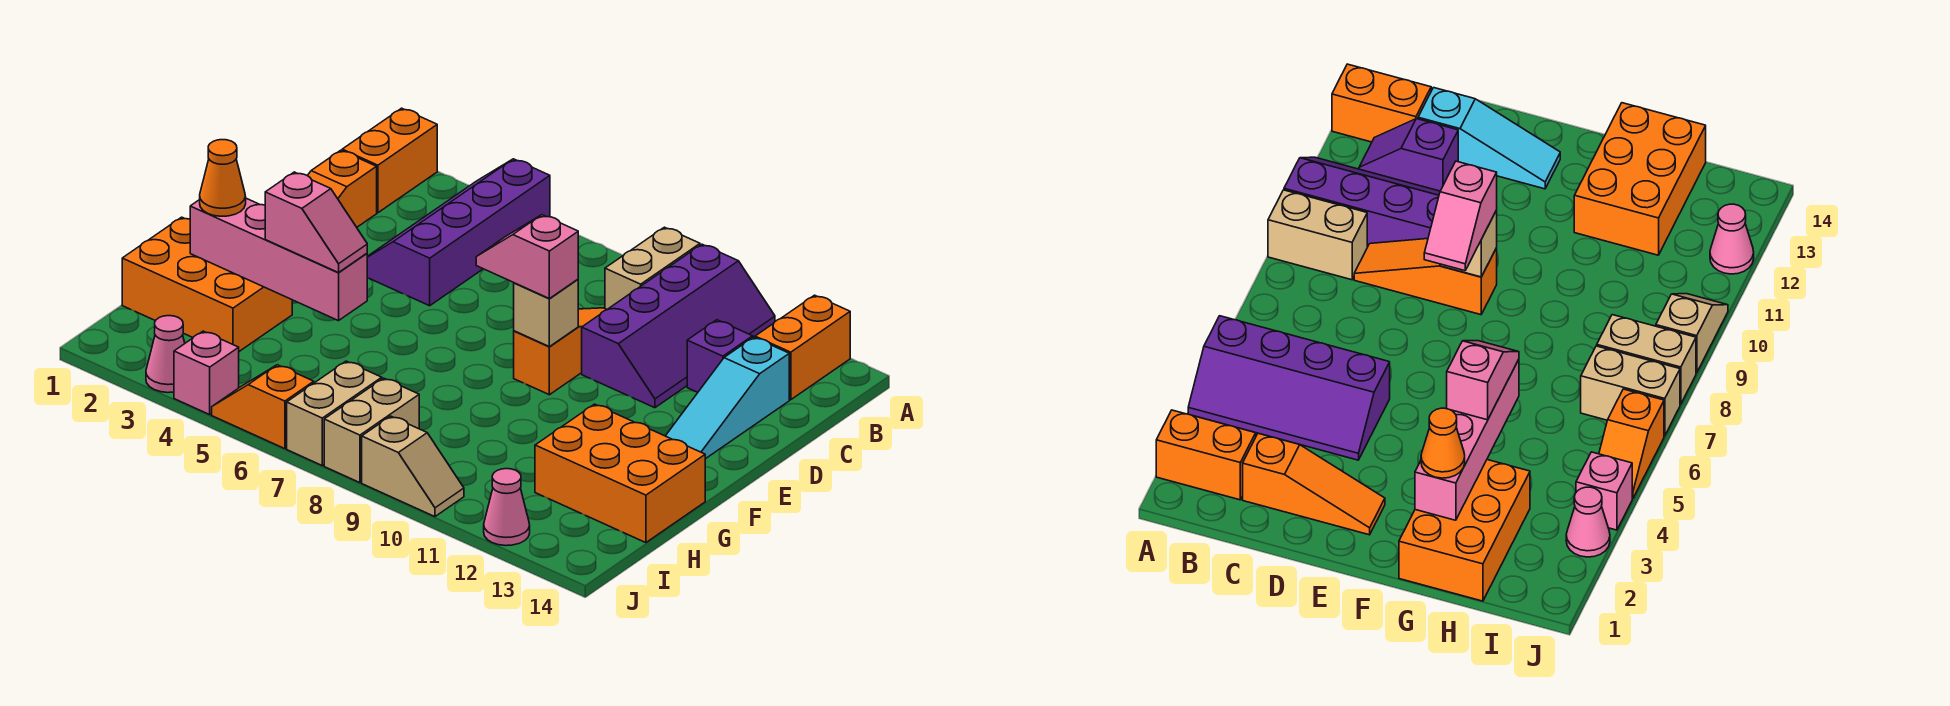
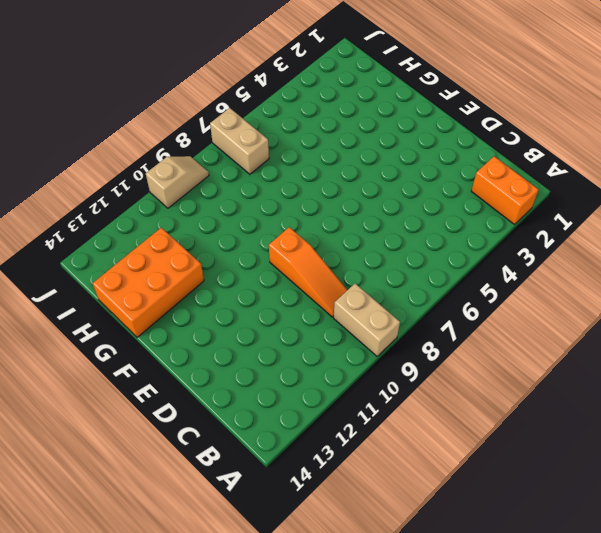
tan slope J9:J10 level 1 top 10 -> tan slope J9:J10 level 1 top 9
none -> purple slope A4:D5 level 1 top 5
none -> purple slope A10:D11 level 1 top 10
none -> orange brick A13:B13 level 1

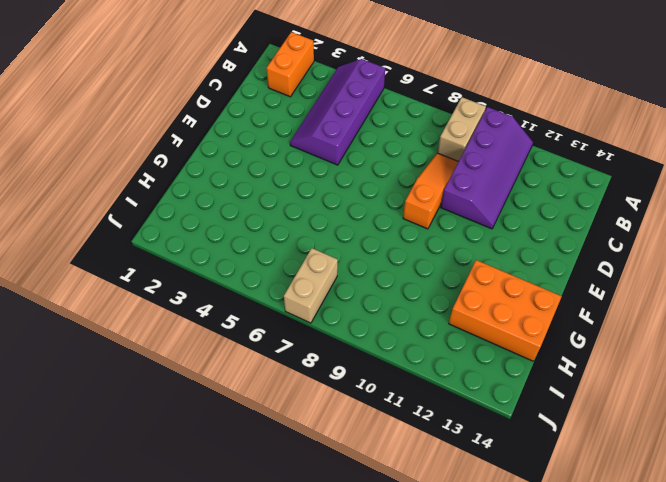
none -> orange brick A13:B13 level 1
none -> purple slope B12:C12 level 1 top C
none -> orange slope C2:E2 level 1 top C

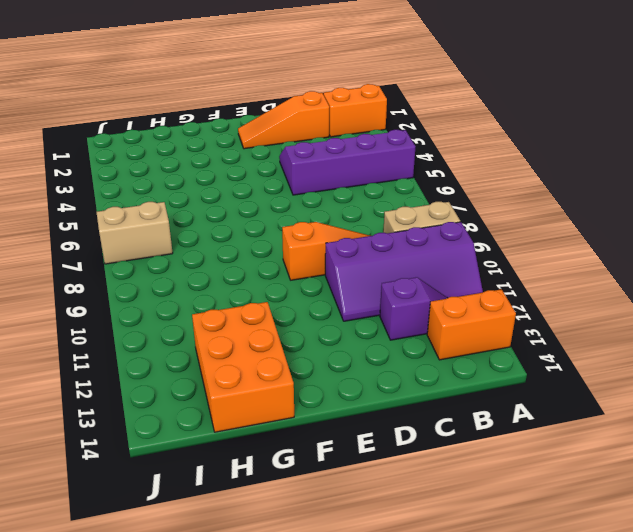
none -> cyan slope C13:E13 level 1 top C
none -> orange brick G1:H3 level 1
none -> tan brick I8:J8 level 1

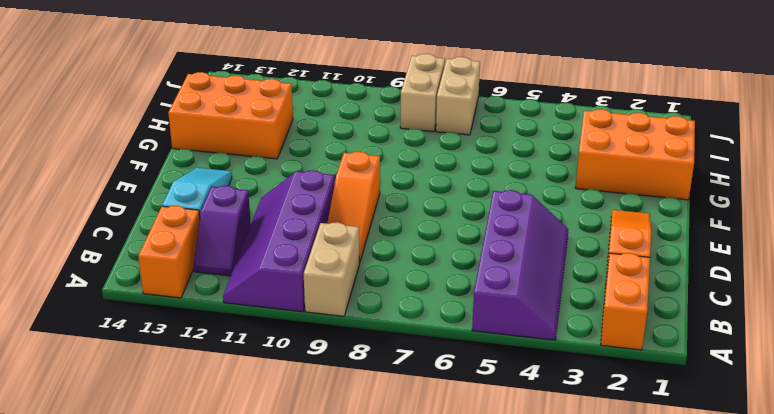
none -> pink cone J3 level 1
none -> pink brick J4 level 1
none -> orange slope J5:J6 level 1 top 6

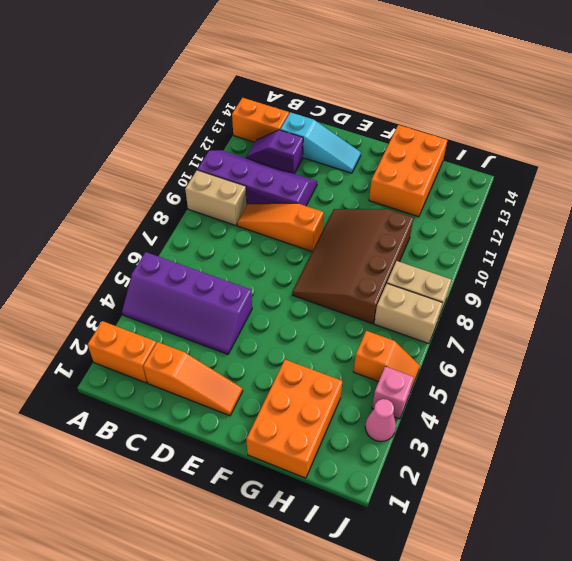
brown slope F7:H10 level 1 top H -> none
orange slope I5:J5 level 1 top I -> orange slope J5:J6 level 1 top 6
none -> tan slope J9:J10 level 1 top 9
none -> pink cone J12 level 1
none -> tan brick E9 level 2

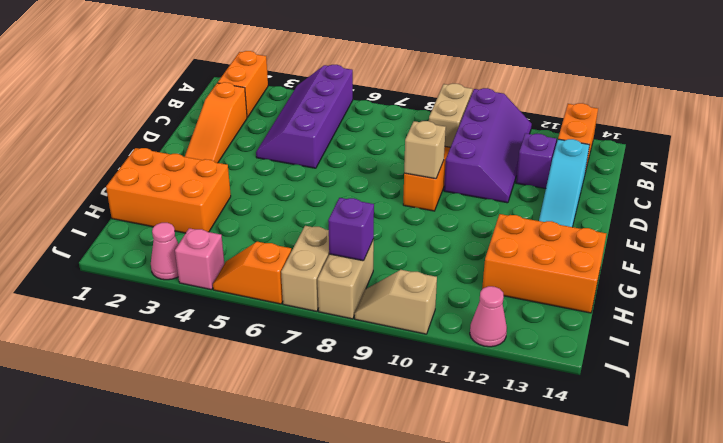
purple brick I8 level 2 -> none
tan slope J9:J10 level 1 top 10 -> tan slope J9:J10 level 1 top 9
none -> pink brick G2:G5 level 2
none -> pink slope E8:E9 level 3 top 9
none -> orange cone G2 level 3

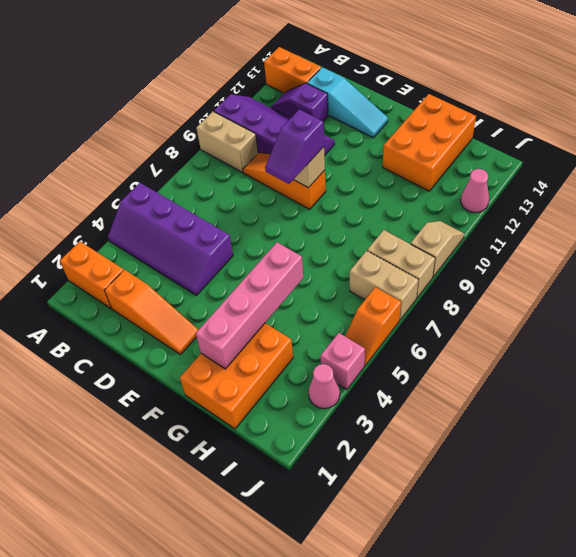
purple slope E8:E9 level 3 top 9 -> pink slope E8:E9 level 3 top 9
none -> orange cone G2 level 3
none -> pink slope G4:G5 level 3 top 4

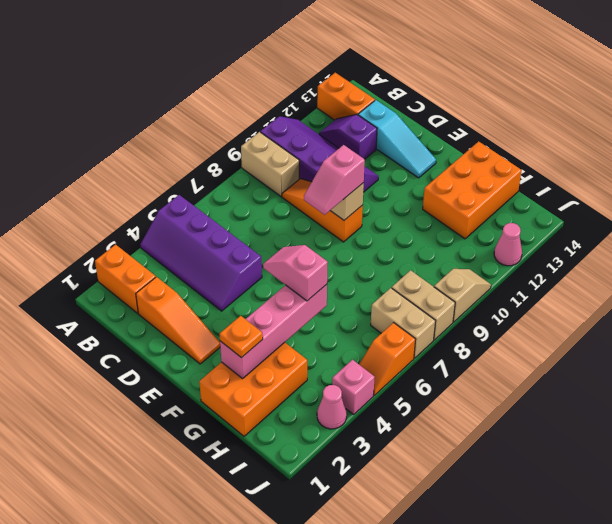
pink slope F5:G5 level 3 top G -> pink slope G4:G5 level 3 top 4
orange plate G2 level 3 -> orange cone G2 level 3

